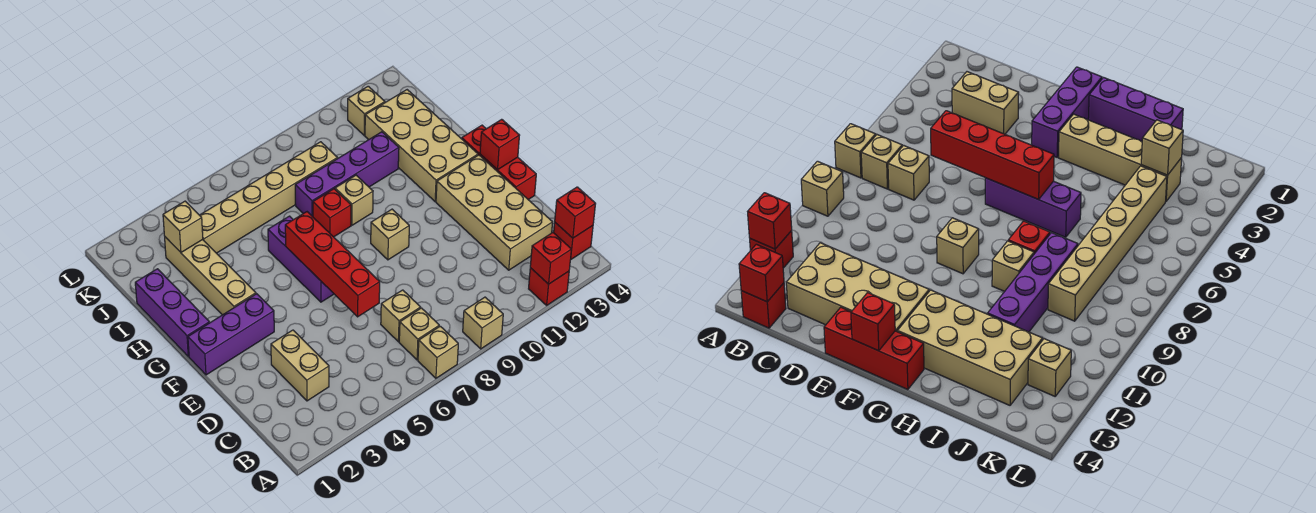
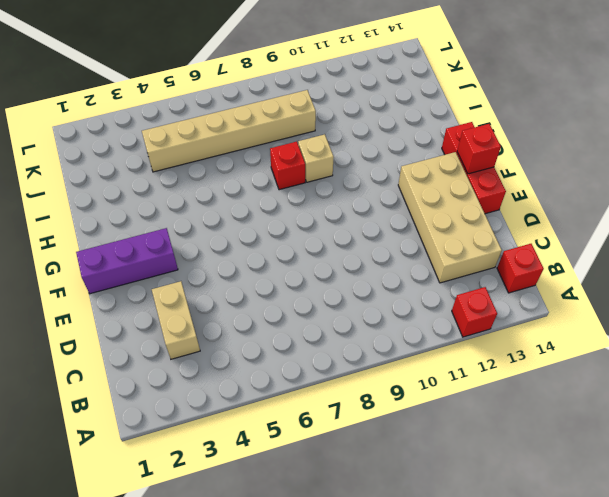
none -> tan brick A7 level 1
none -> tan brick A9 level 1
none -> tan brick B7 level 1

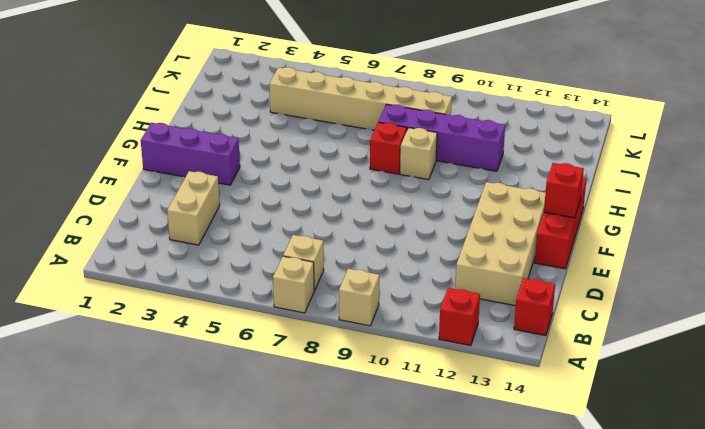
none -> tan brick C7 level 1
none -> purple brick F6:H6 level 1
none -> tan brick F9 level 1

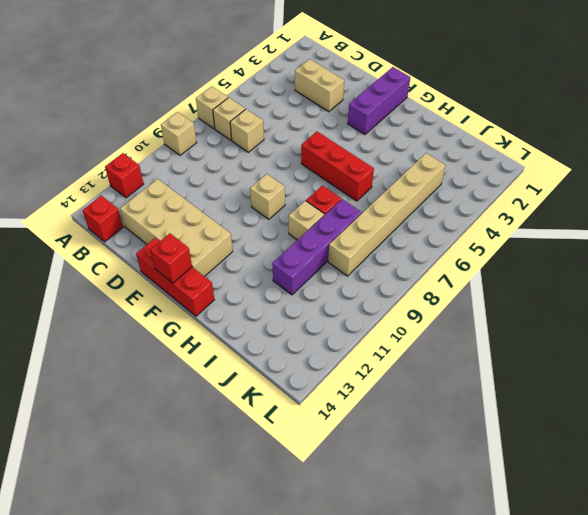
red brick F6:H6 level 1 -> purple brick F6:H6 level 1
none -> purple brick G1:I1 level 1
none -> tan brick G3:J3 level 1
none -> tan brick G12:J13 level 1

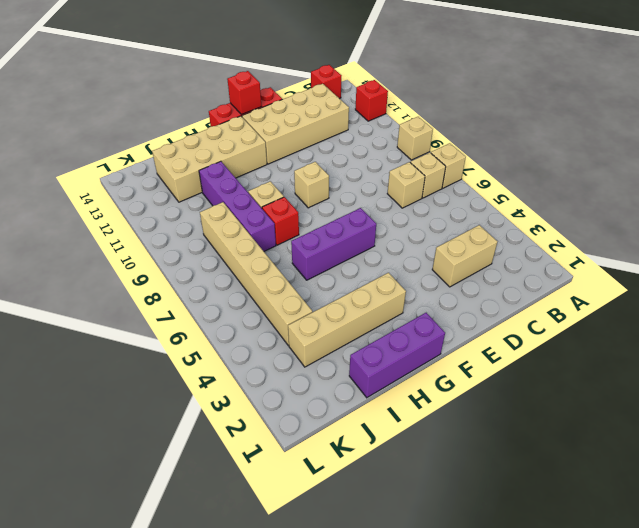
none -> purple brick F1:F3 level 1
none -> tan brick K12 level 1
none -> red brick A12 level 2

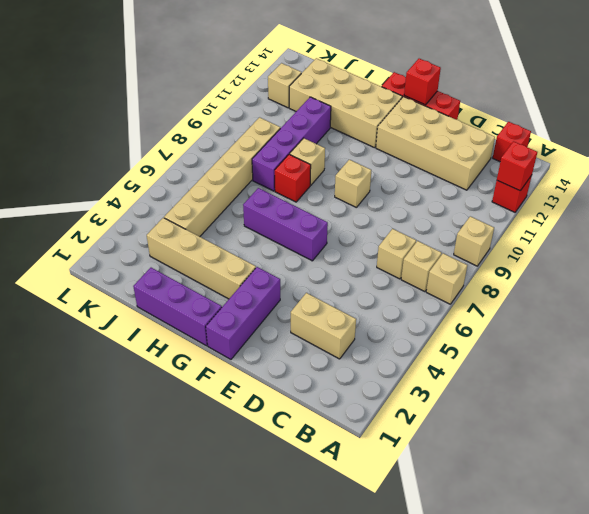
none -> red brick B14 level 2
none -> red brick D6:G6 level 2
none -> tan brick J3 level 2

